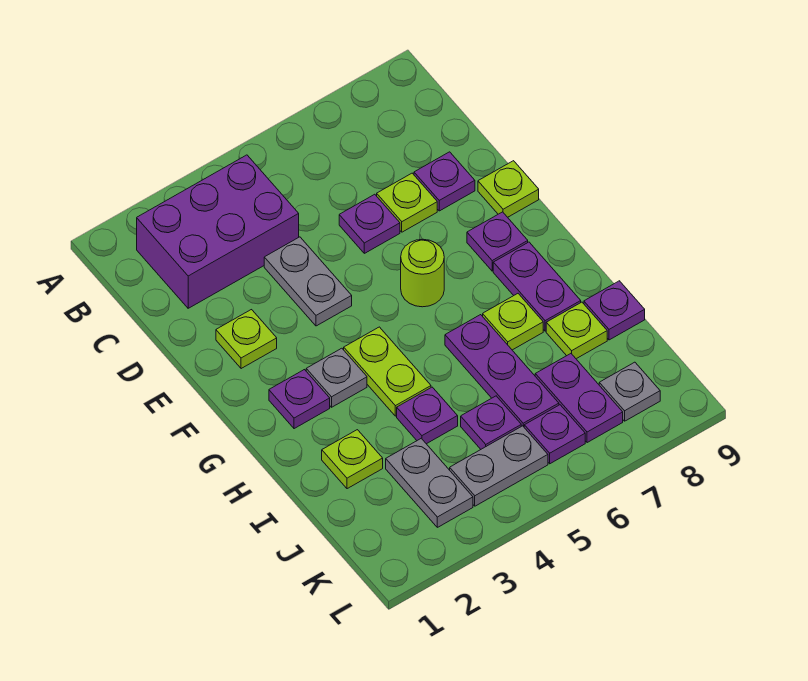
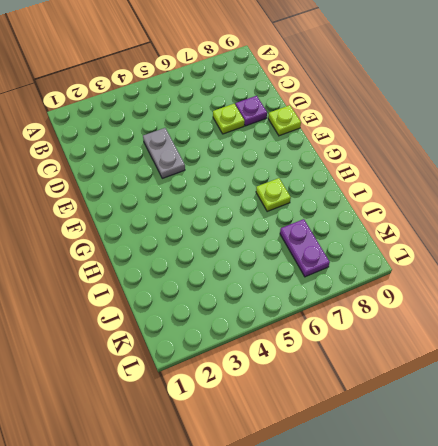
none -> purple brick B2:C4 level 1
none -> purple plate D6 level 1
none -> lime plate E2 level 1

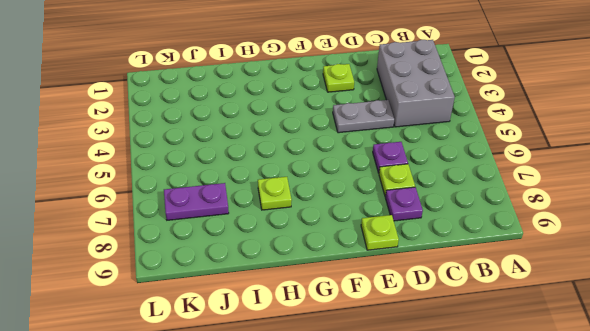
grey brick B2:C4 level 1 -> purple brick B2:C4 level 1
none -> lime round brick F6 level 1
none -> purple plate F8 level 1
none -> purple plate G2 level 1

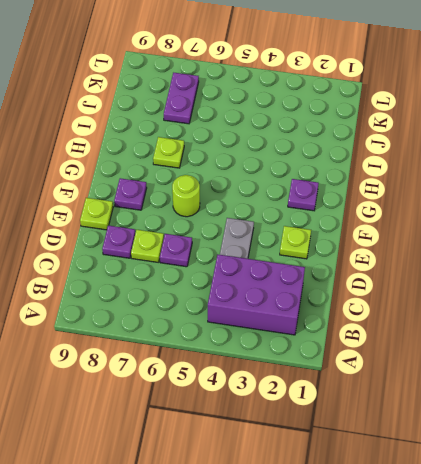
none -> grey plate G3 level 1
none -> lime plate G4:H4 level 1
none -> purple plate G8:H8 level 1

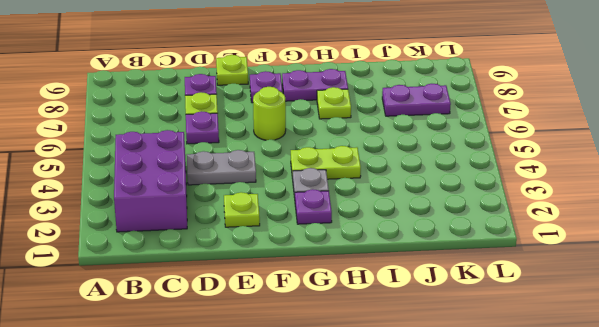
none -> purple plate H6:J6 level 1
none -> lime plate I2 level 1
none -> purple plate I4 level 1

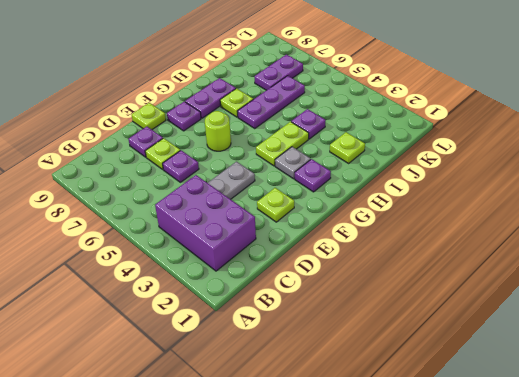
none -> lime plate I8 level 1
none -> purple plate I9 level 1
none -> grey plate J3:K3 level 1

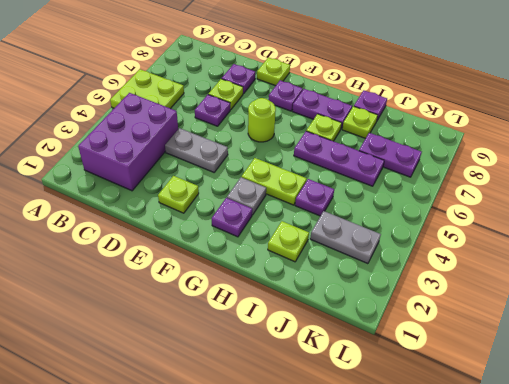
lime plate A5:B6 level 1 -> none
none -> purple plate J5 level 1
none -> grey plate K4:K5 level 1
none -> purple plate K6 level 1

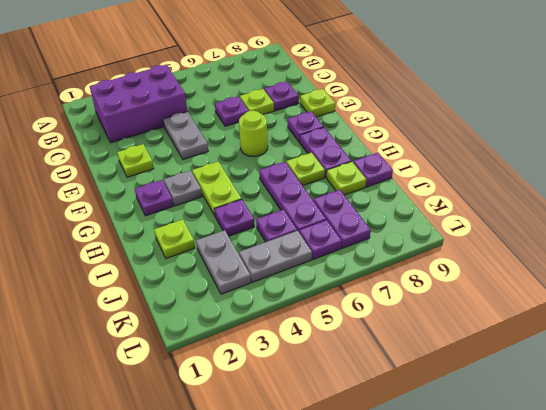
none -> grey plate K8 level 1

